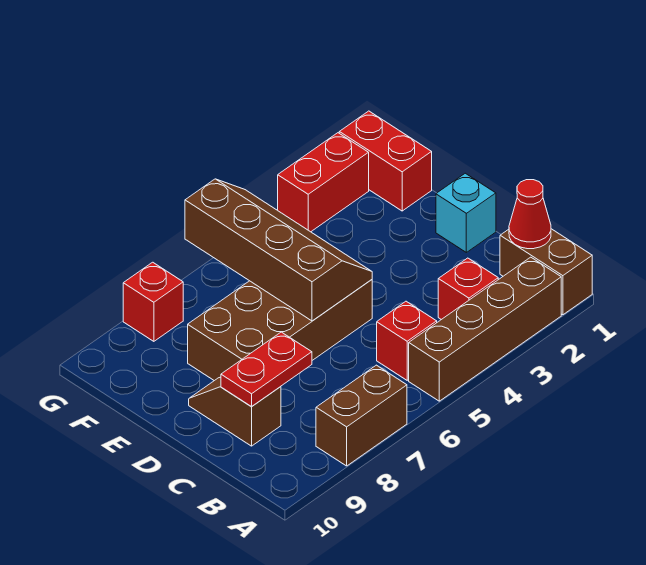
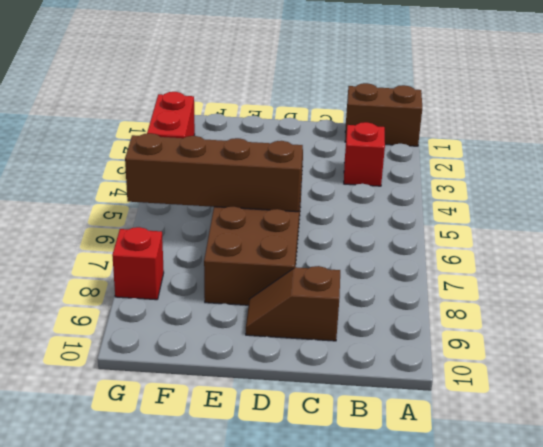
none -> brown brick A2:A5 level 1
none -> brown brick A7:A8 level 1
none -> red brick B5 level 1

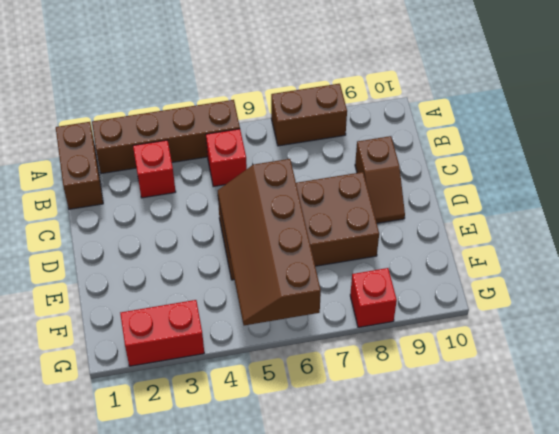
none -> cyan brick D1 level 1
none -> red brick F1:G1 level 1
none -> red cone B1 level 2

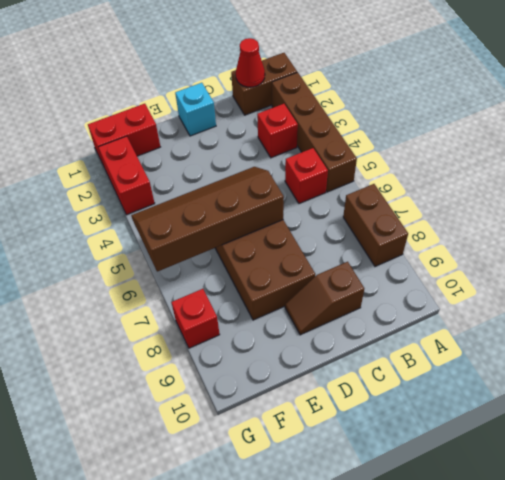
none -> red plate C8:C9 level 2

